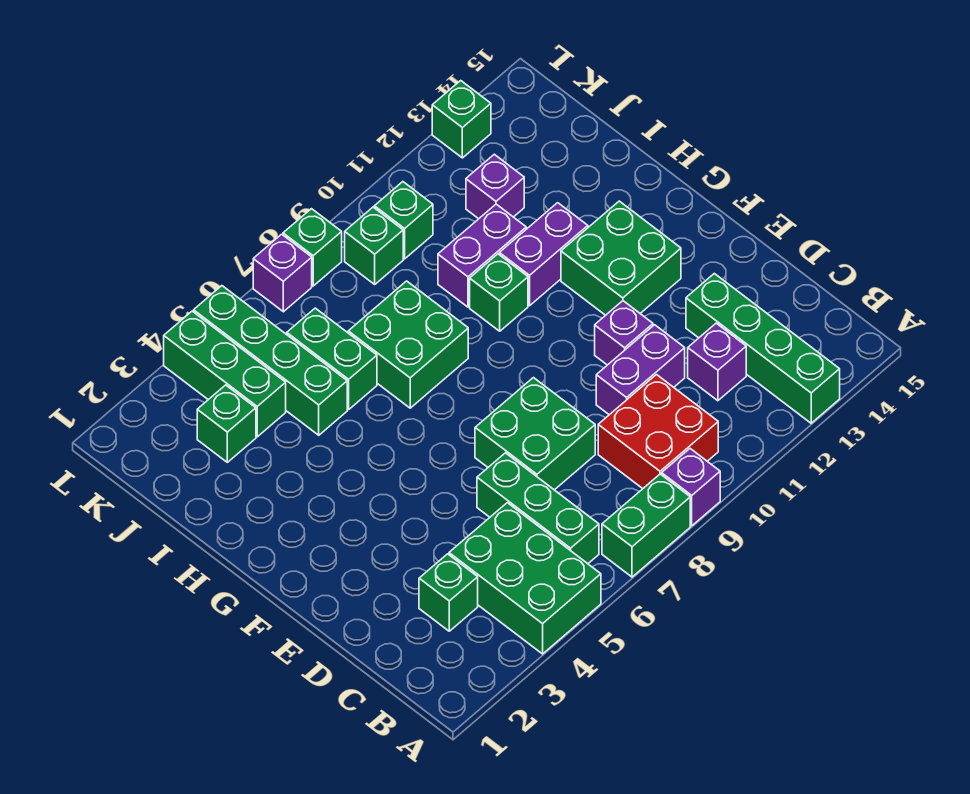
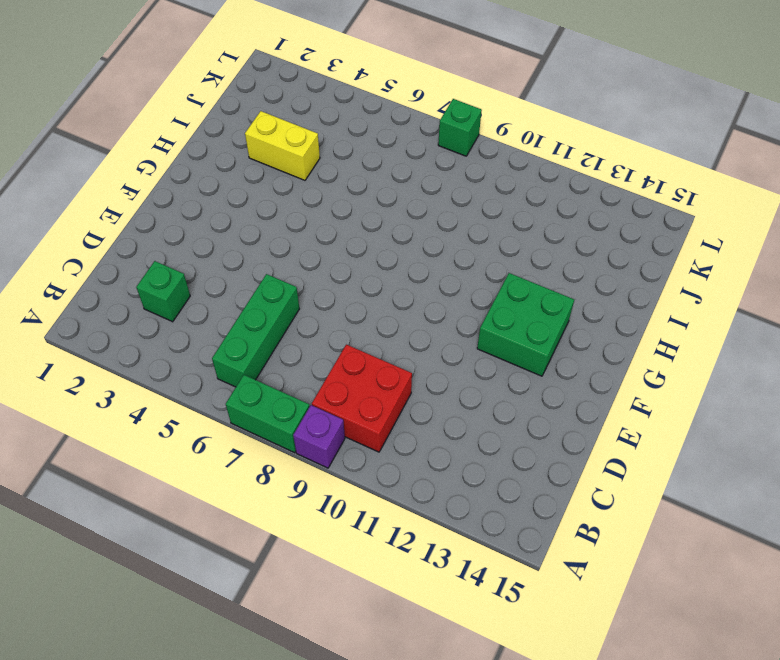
yellow brick I3:I4 level 1 -> none
none -> green brick A4:C5 level 1
none -> green brick A13:D13 level 1
none -> purple brick C12 level 1

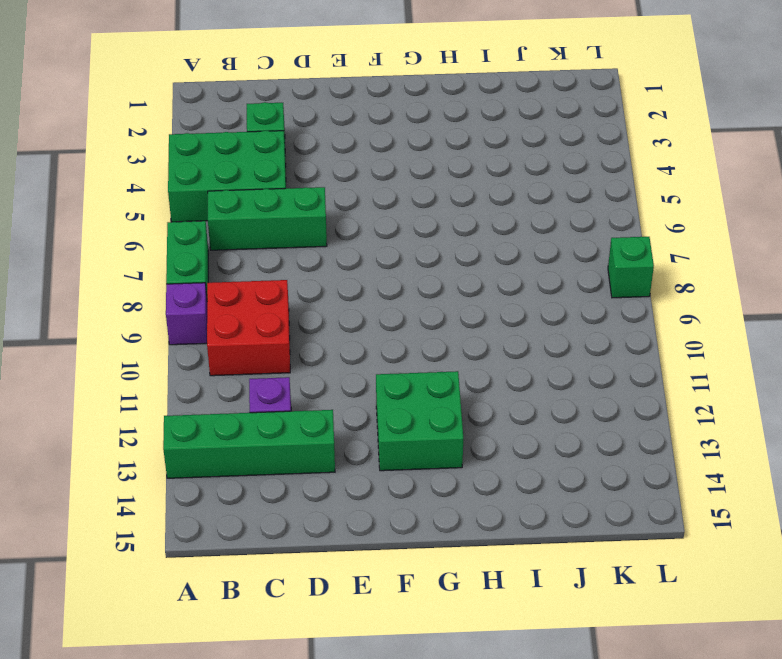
none -> green brick D7:E8 level 1
none -> purple brick D10:D11 level 1
none -> purple brick E11 level 1

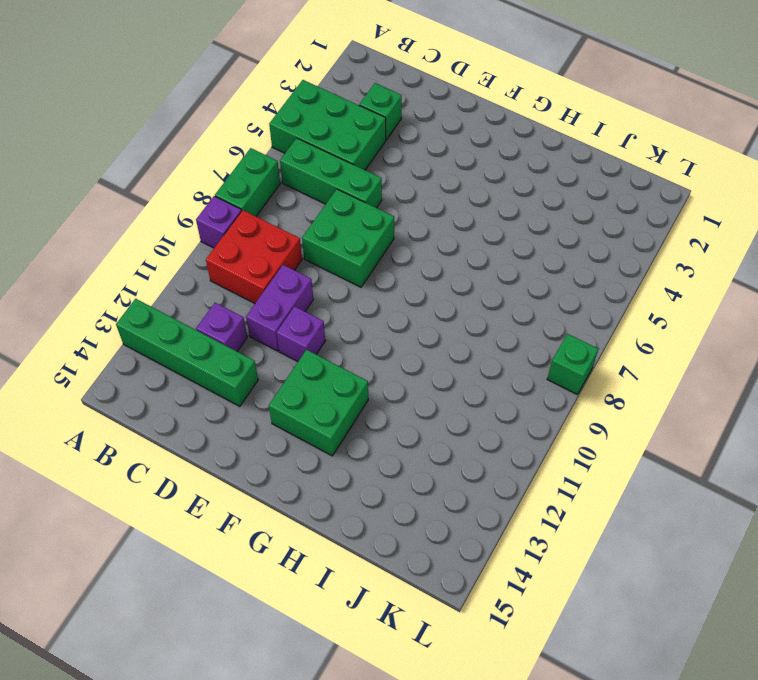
none -> green brick H7:I8 level 1
none -> green brick H10 level 1
none -> purple brick H11:H12 level 1

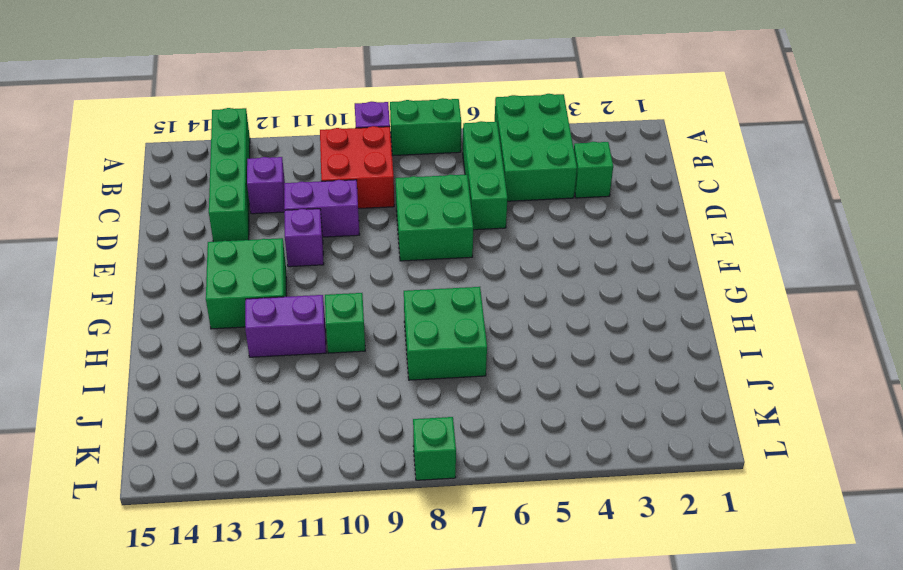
none -> green brick I5:L5 level 1
none -> green brick I6:J6 level 1
none -> purple brick I10:I11 level 1

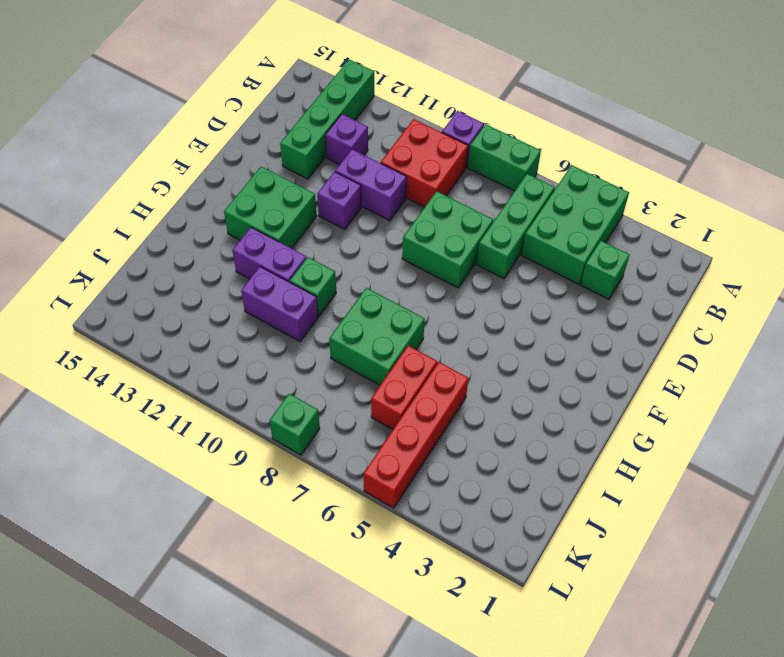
red brick I5:L5 level 1 -> green brick I5:L5 level 1
red brick I6:J6 level 1 -> green brick I6:J6 level 1
none -> green brick J3 level 1
none -> green brick J4:L4 level 1
none -> purple brick J12 level 1

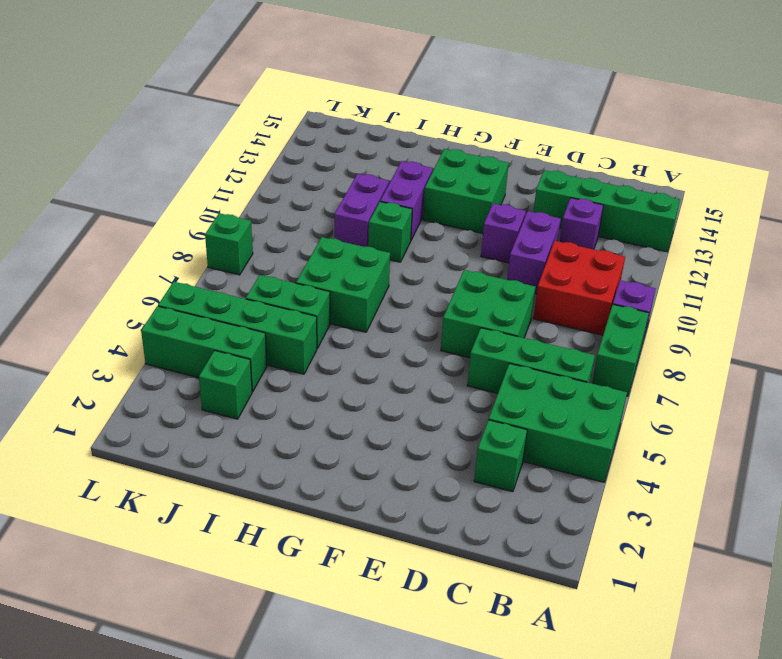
none -> purple brick J12 level 1
none -> green brick K9 level 1
none -> green brick K10 level 1

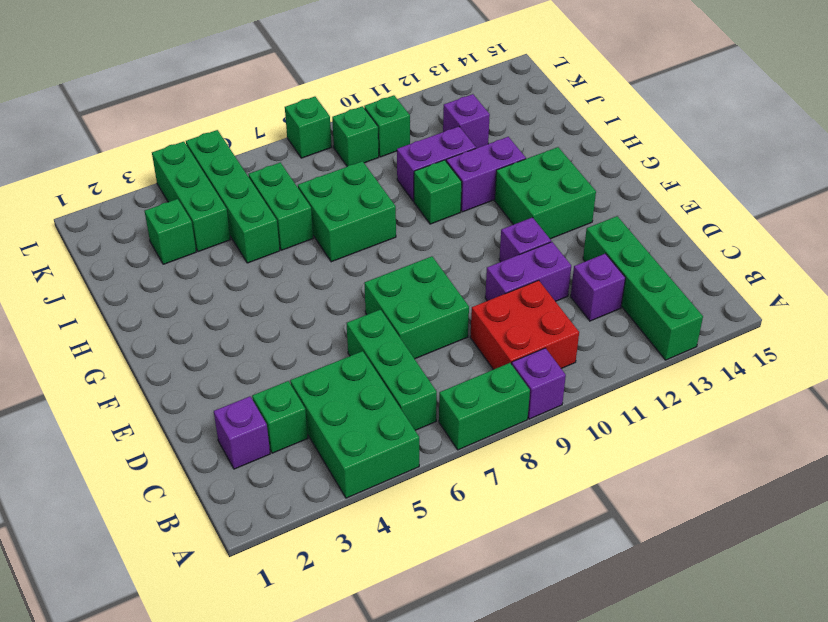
purple brick C2 level 1 -> purple brick L7 level 1
none -> green brick L13 level 1

